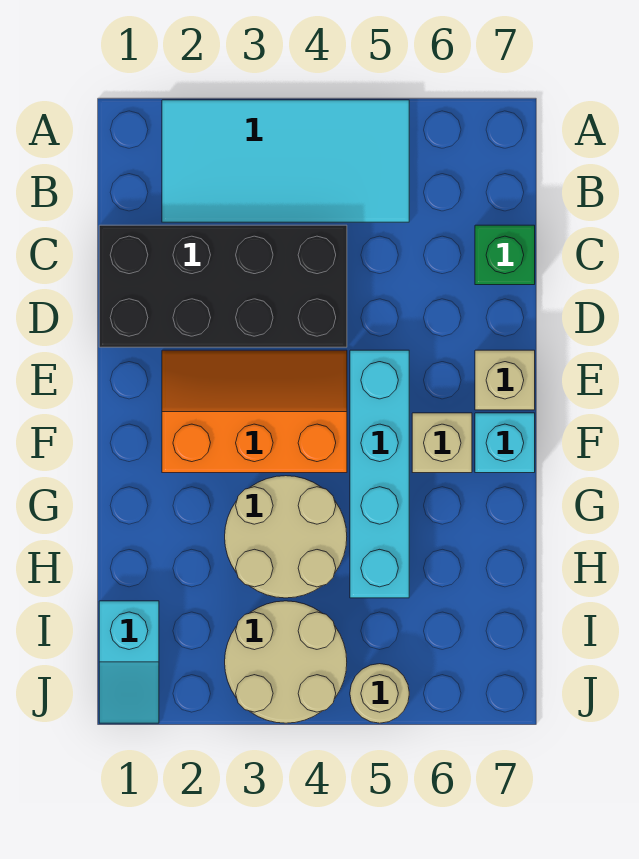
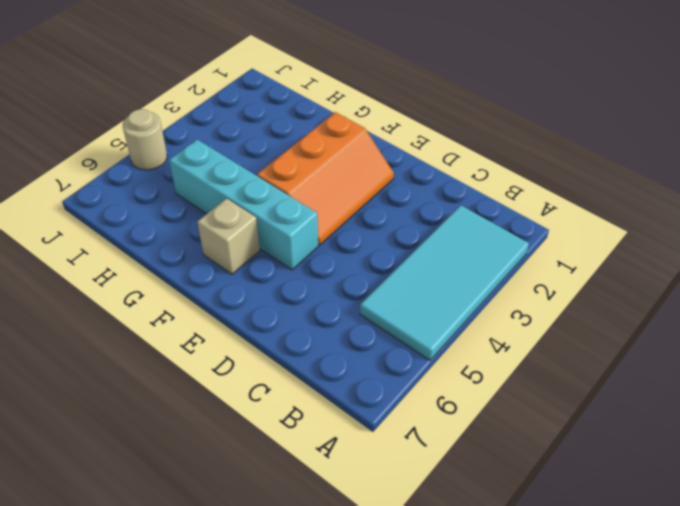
none -> black brick C1:D4 level 1
none -> green brick C7 level 1
none -> tan brick E7 level 1

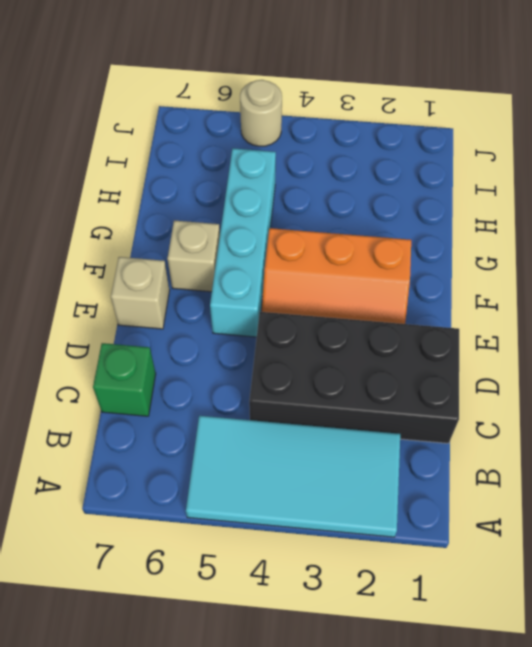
none -> cyan brick F7 level 1
none -> tan round brick G3:H4 level 1
none -> cyan slope I1:J1 level 1 top I

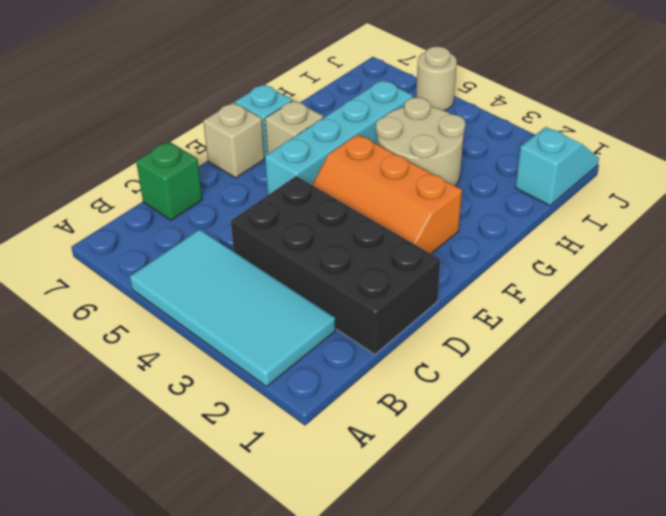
none -> tan round brick I3:J4 level 1

